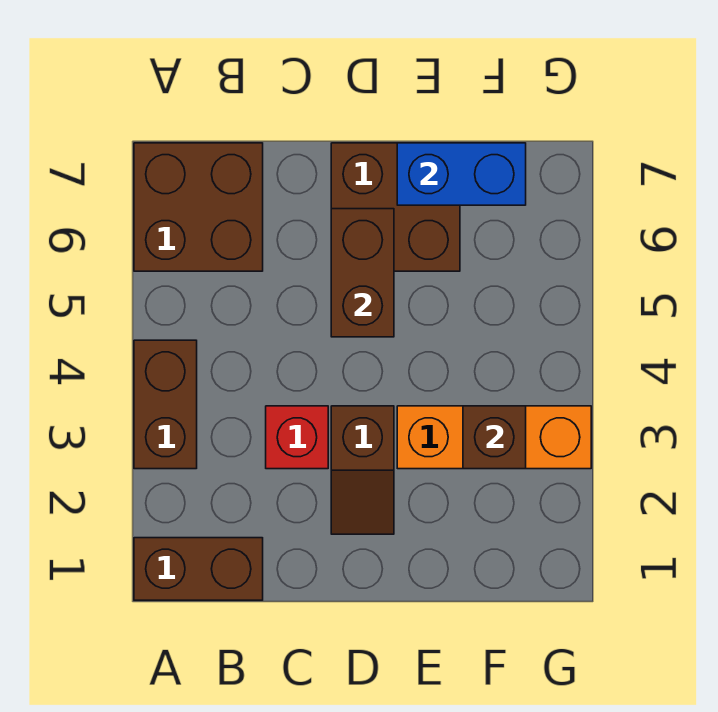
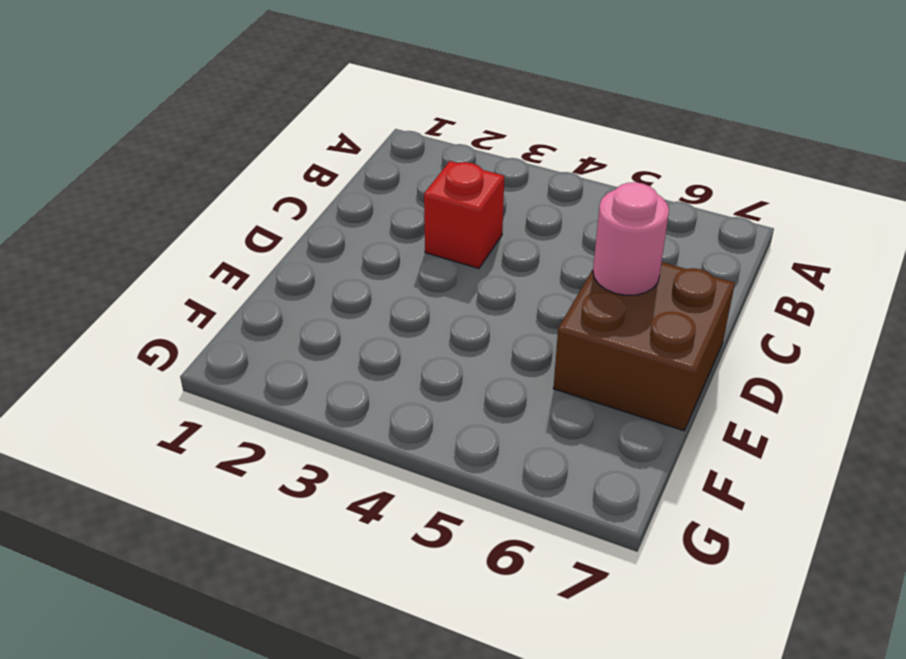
pink round brick D6 level 2 -> brown brick D5:D6 level 2
none -> brown brick A1:B1 level 1
none -> brown brick A3:A4 level 1

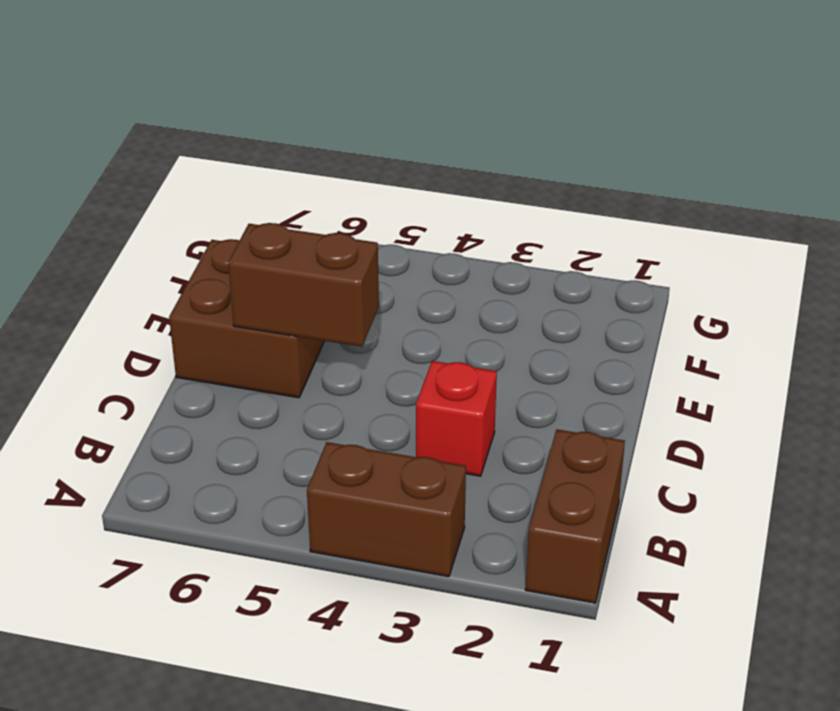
none -> brown brick A6:B7 level 1
none -> brown slope D2:D3 level 1 top 3

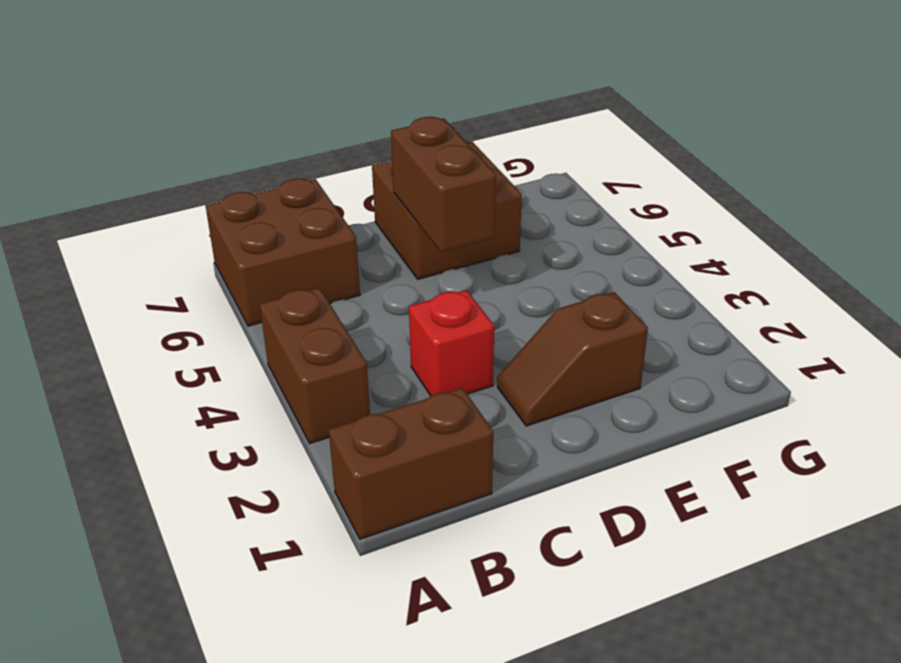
brown slope D2:E2 level 1 top E -> brown slope D2:D3 level 1 top 3
none -> orange brick E3:G3 level 1
none -> blue brick E7:F7 level 2

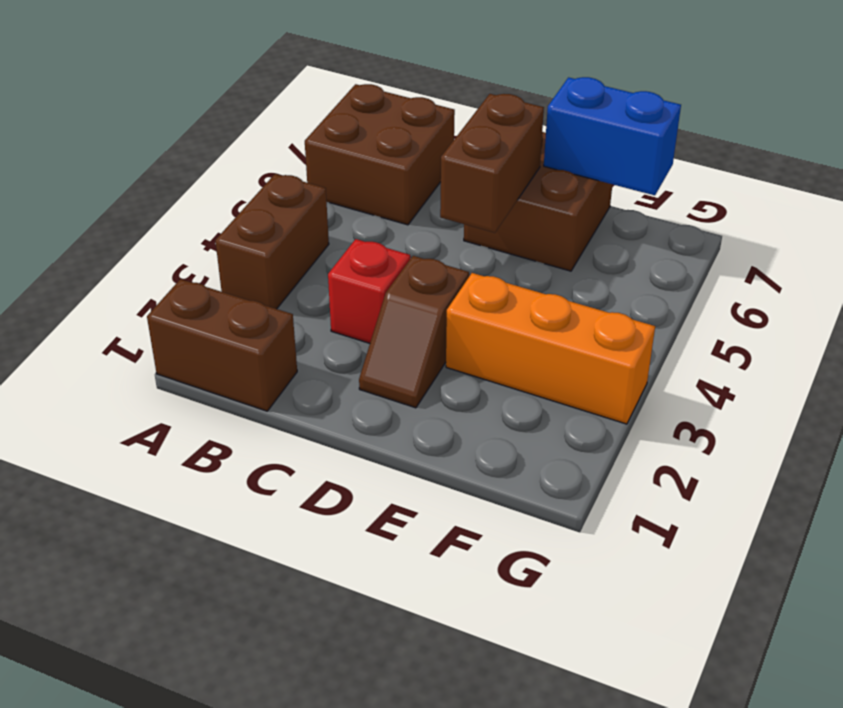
none -> brown brick F3 level 2

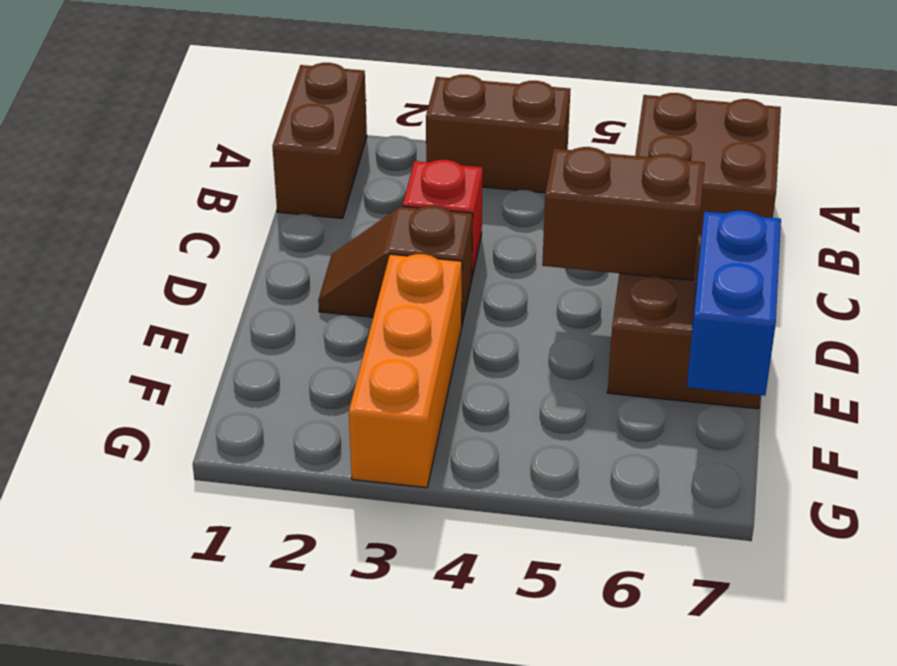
none -> brown brick F3 level 2

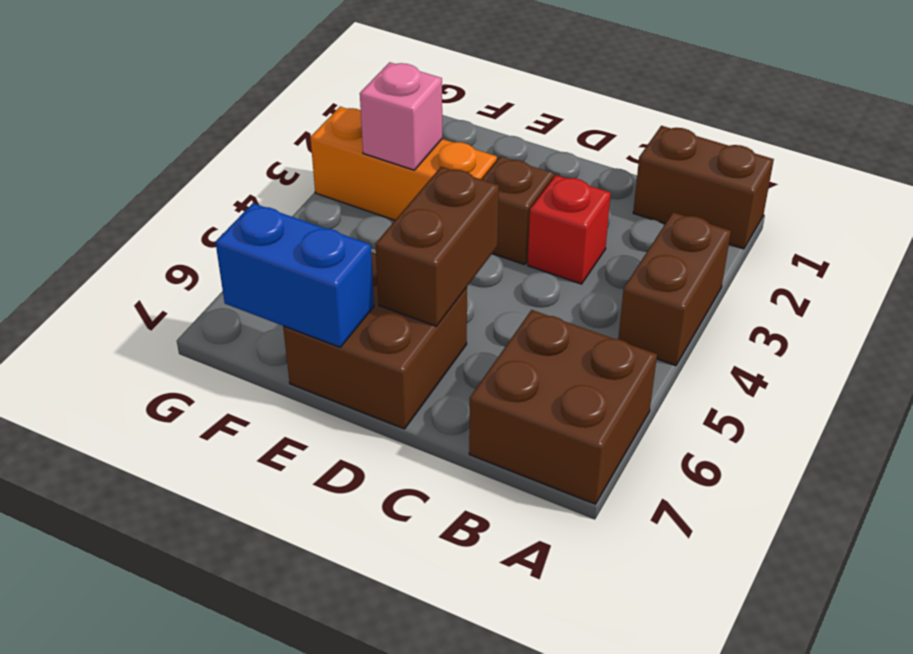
pink brick F3 level 2 -> brown brick F3 level 2

